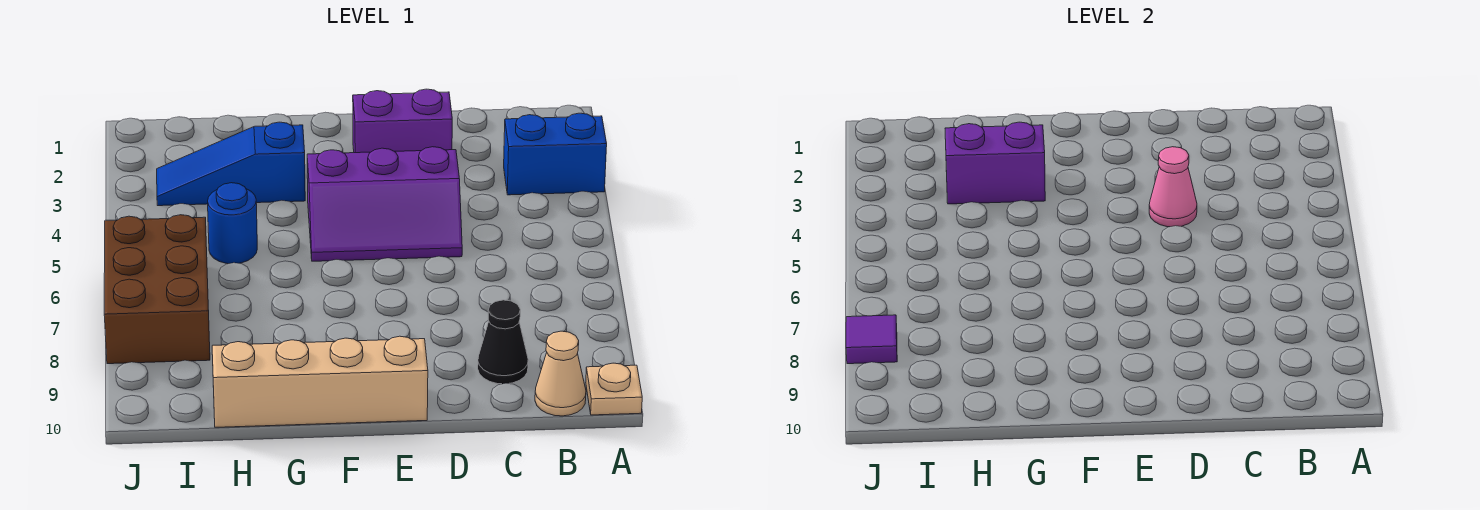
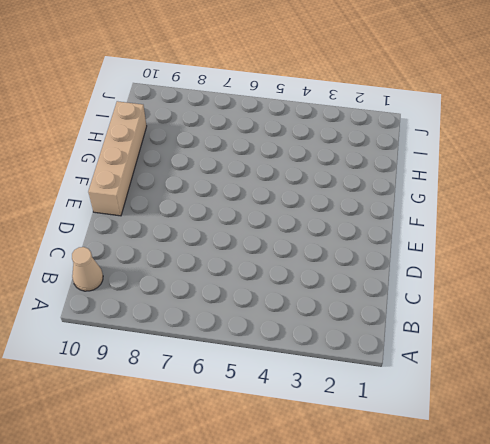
none -> blue brick A3:B3 level 1
none -> tan plate A10 level 1
none -> black cone C9 level 1

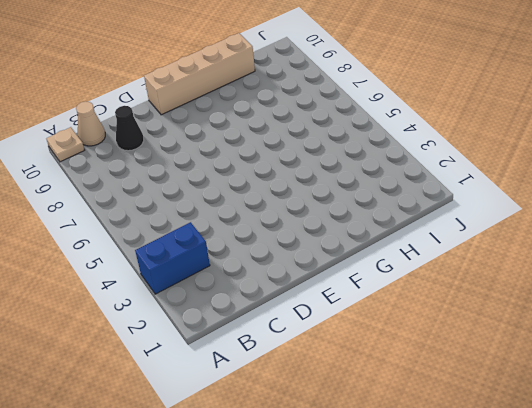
none -> purple brick D2:E2 level 1
none -> purple slope D4:F5 level 1 top 4
none -> blue slope G3:I3 level 1 top G

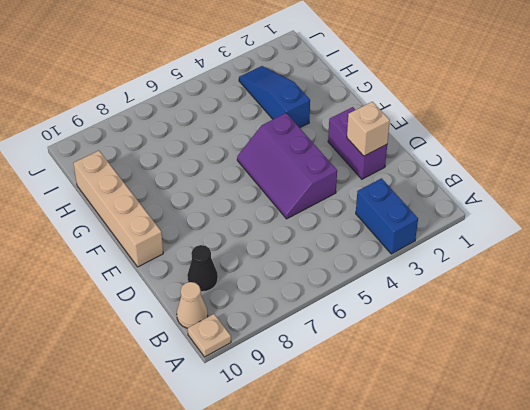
tan brick D2 level 2 -> none
none -> blue round brick H5 level 1
none -> brown brick I6:J8 level 1
none -> pink cone D4 level 2

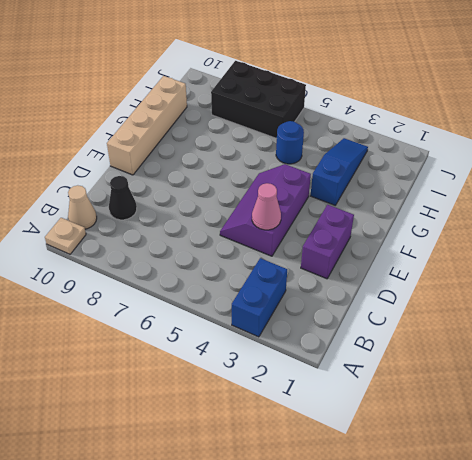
black brick I6:J8 level 1 -> brown brick I6:J8 level 1
none -> purple brick G3:H3 level 2
none -> purple tile J8 level 2

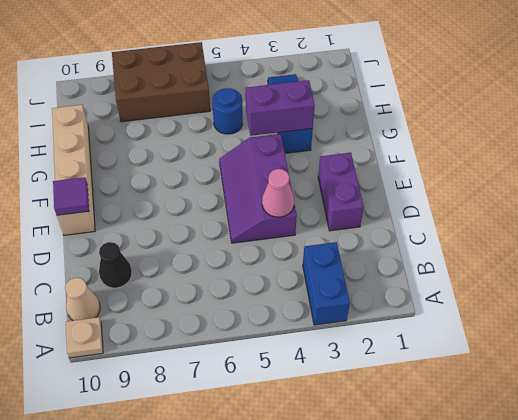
purple tile E10 level 2 -> purple tile J8 level 2
purple brick G3:G4 level 2 -> purple brick G3:H3 level 2

